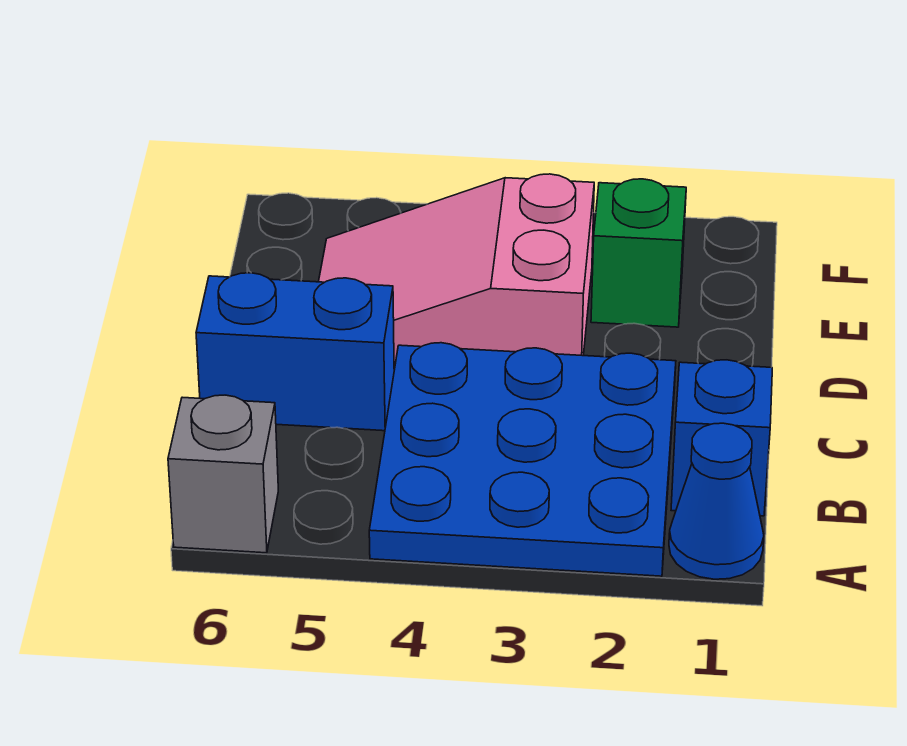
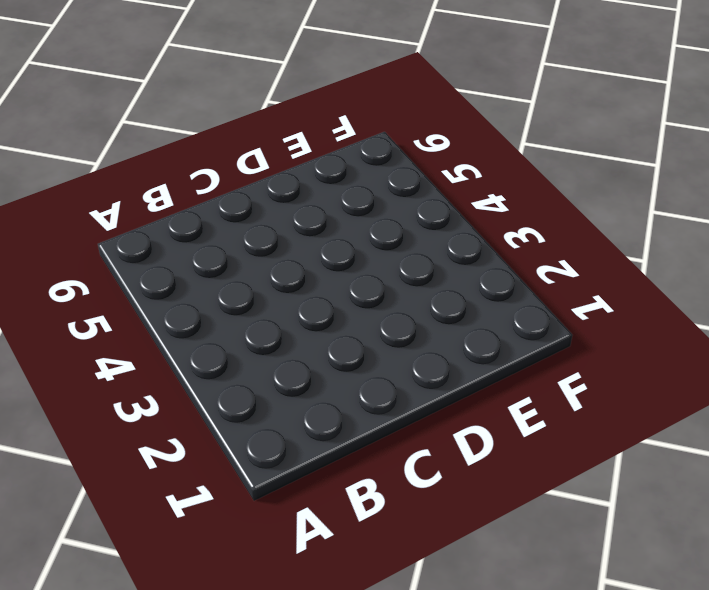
none -> blue cone A1 level 1
none -> blue plate A2:C4 level 1

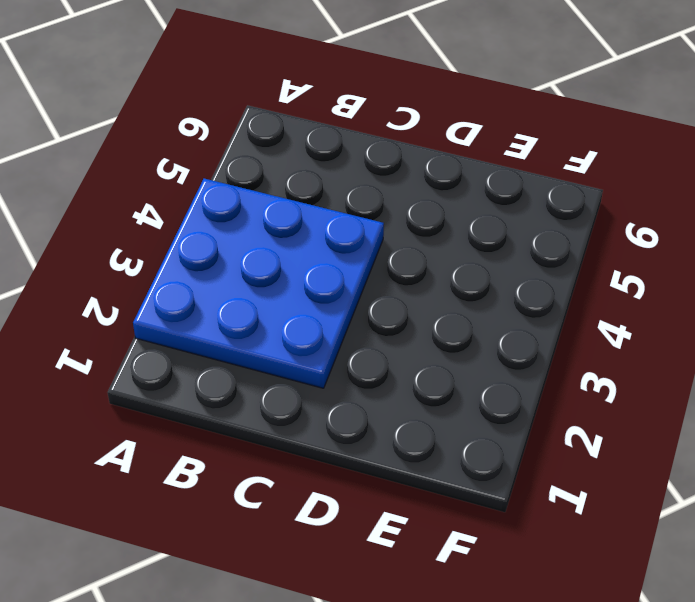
none -> blue cone A1 level 1
none -> grey brick A6 level 1

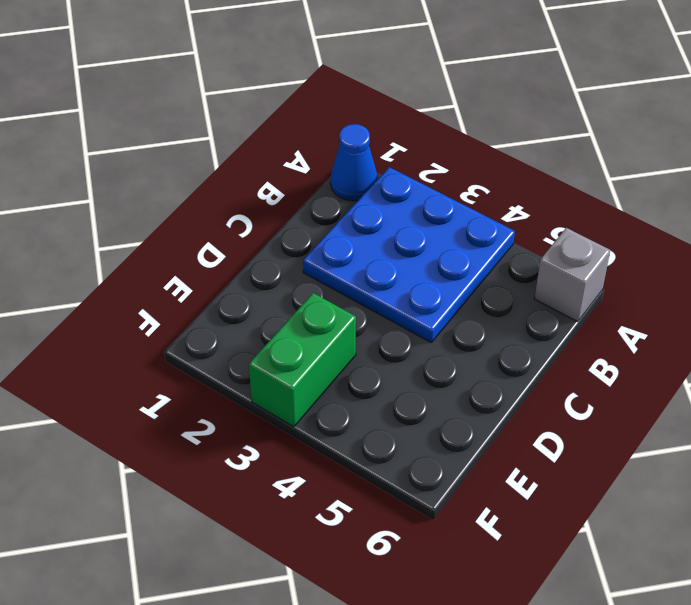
green brick E3:F3 level 1 -> pink slope D3:E5 level 1 top 3
none -> blue brick B1 level 1
none -> blue brick C5:C6 level 1

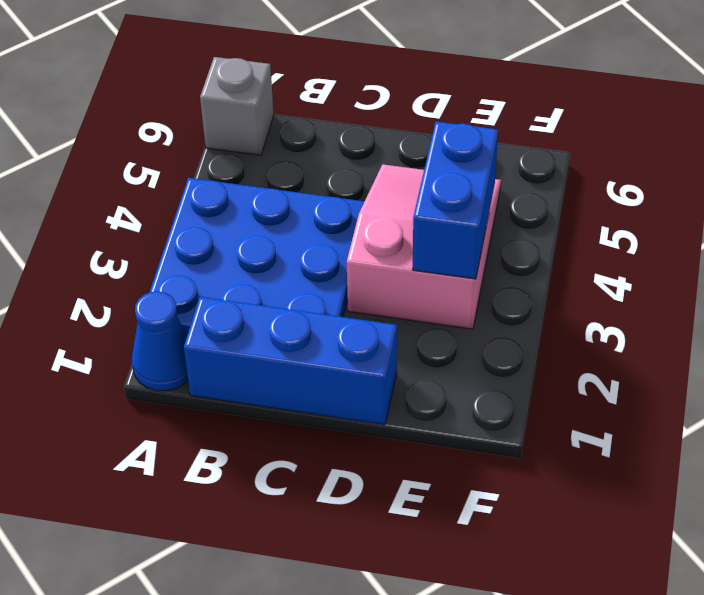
blue brick B1:D1 level 1 -> blue brick B1 level 1
blue brick E3:E4 level 2 -> blue brick C5:C6 level 1
none -> green brick E2 level 1

